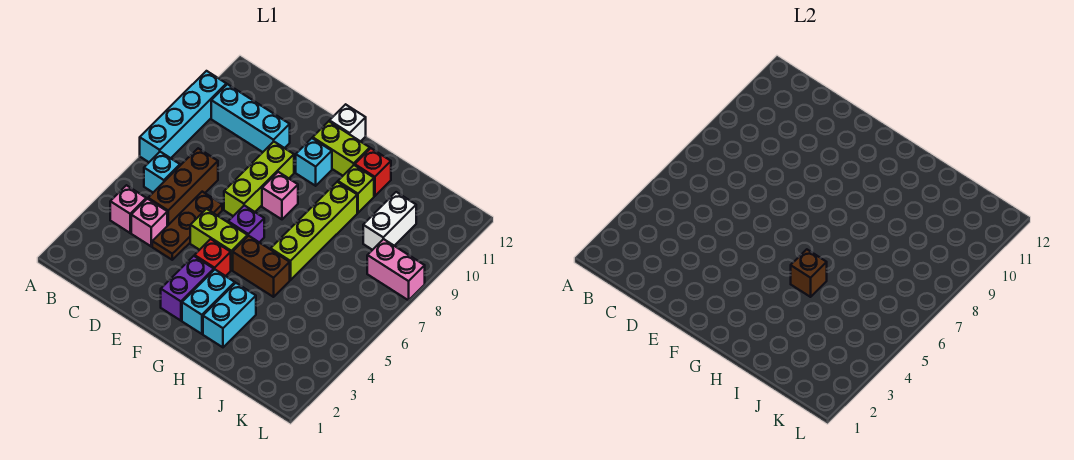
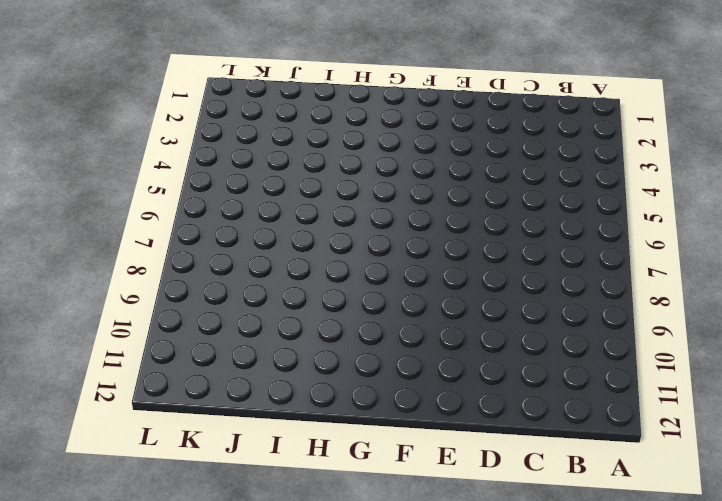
none -> cyan brick A7:A10 level 1
none -> pink brick B4 level 1
none -> cyan brick B6 level 1

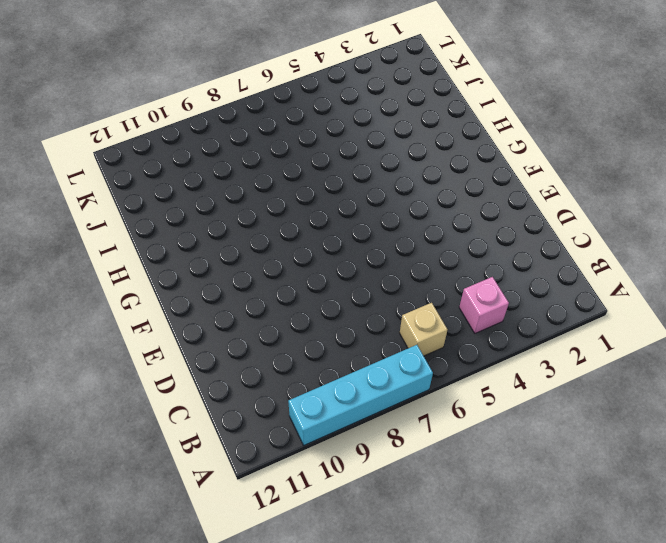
tan brick B6 level 1 -> cyan brick B6 level 1
none -> cyan brick B10:D10 level 1
none -> pink brick C4 level 1
none -> brown brick C5:C7 level 1

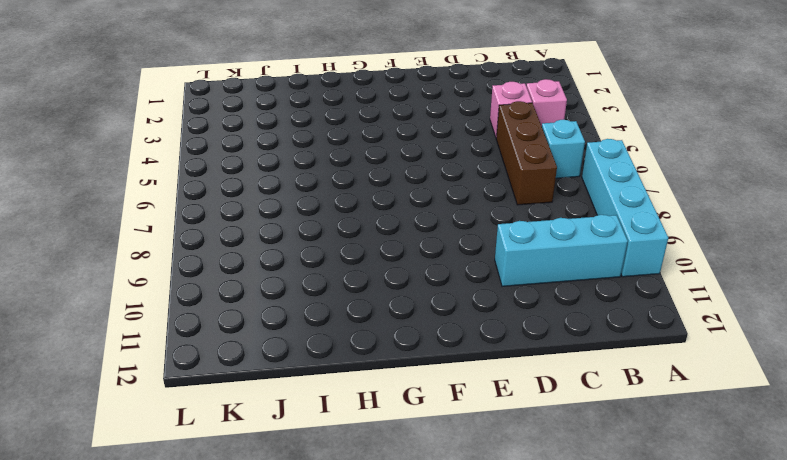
none -> brown plate D4:D6 level 1
none -> lime brick E5:F5 level 1
none -> lime brick E7:E9 level 1

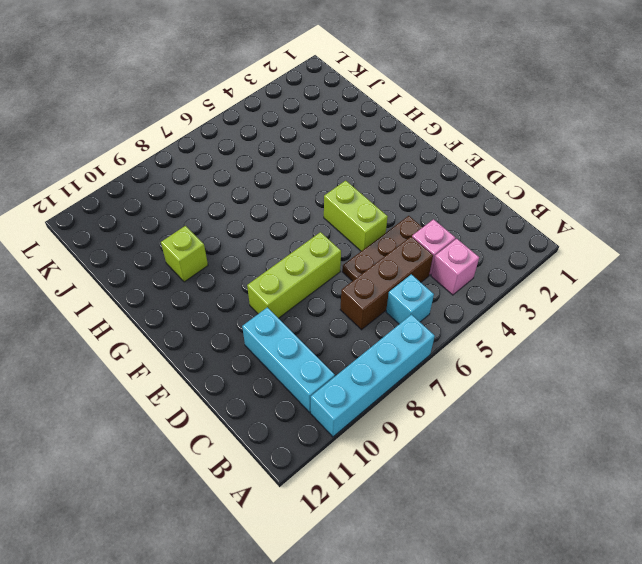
none -> purple brick F2:F3 level 1
none -> red brick F4 level 1
none -> purple brick F6 level 1

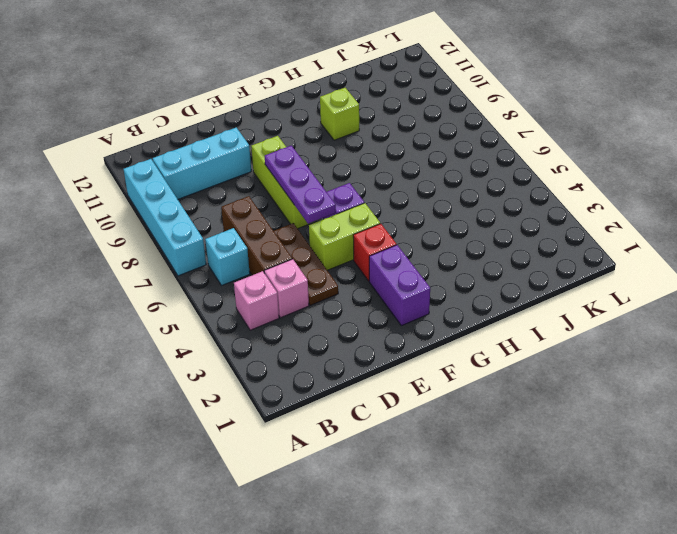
purple plate E6:E8 level 2 -> none
none -> pink brick F8 level 1
none -> cyan brick F10 level 1
none -> lime brick F11:G11 level 1

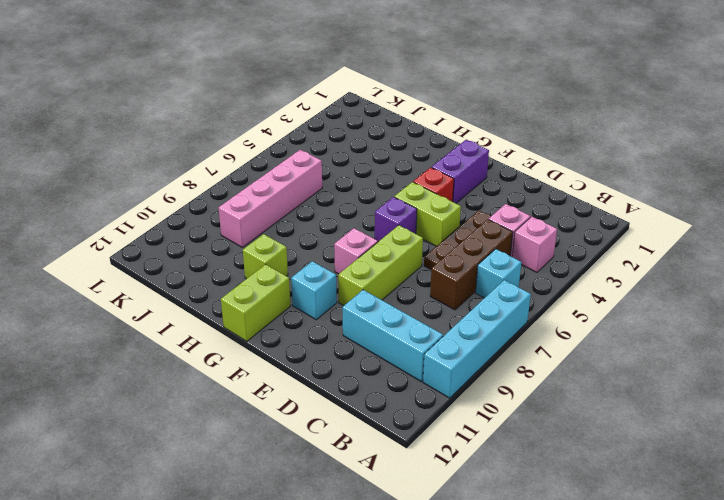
lime brick G11:G12 level 1 -> lime brick F11:G11 level 1
pink brick J6:J9 level 1 -> white brick J9:J10 level 1
none -> white brick F12 level 1
none -> cyan brick G2:G3 level 1
none -> brown brick G5:H5 level 1

